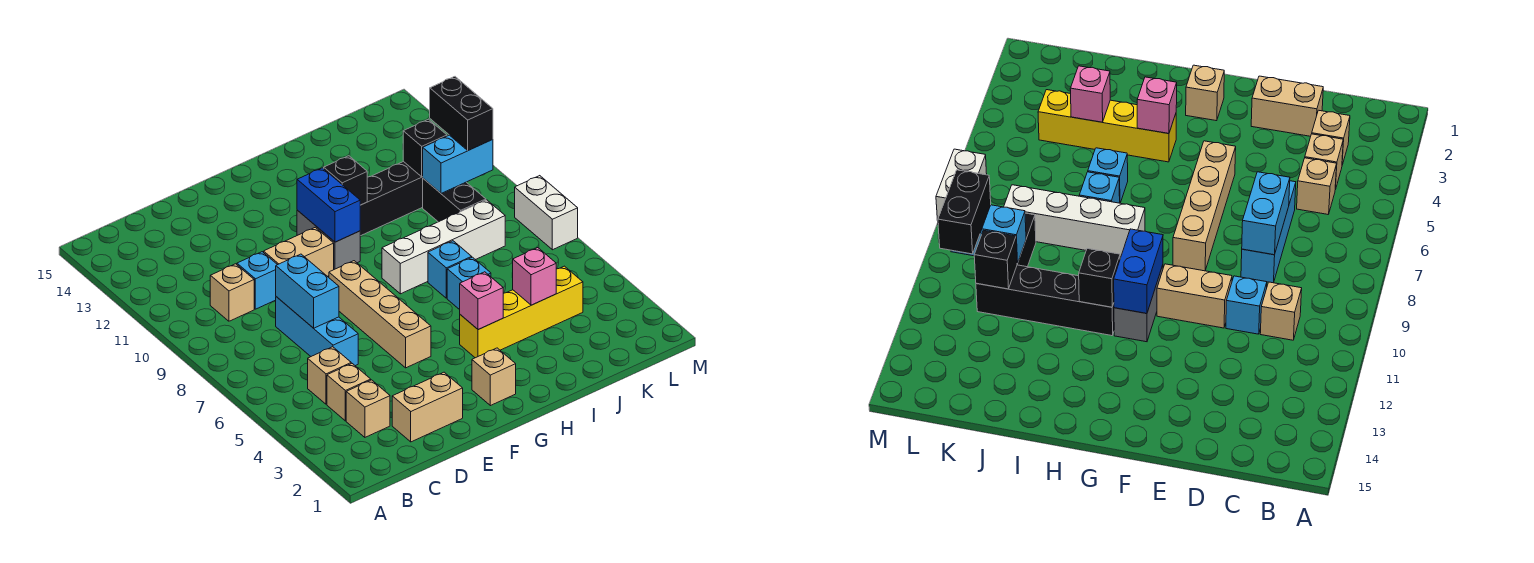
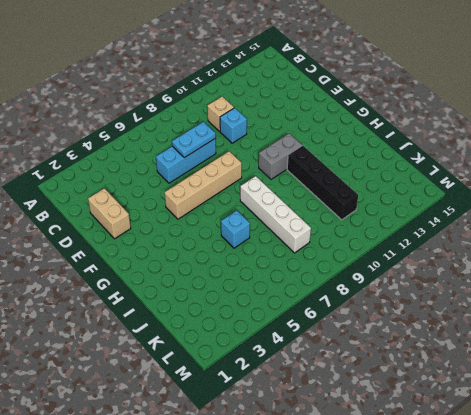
cyan plate D7:D8 level 2 -> cyan brick D7:D8 level 2
none -> tan brick C3 level 1
none -> tan brick C4 level 1
none -> tan brick C5 level 1

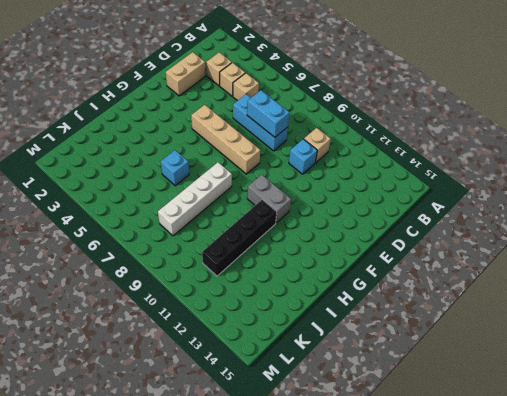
none -> tan brick E10:F10 level 1
none -> tan brick G2 level 1
none -> yellow brick H4:K4 level 1

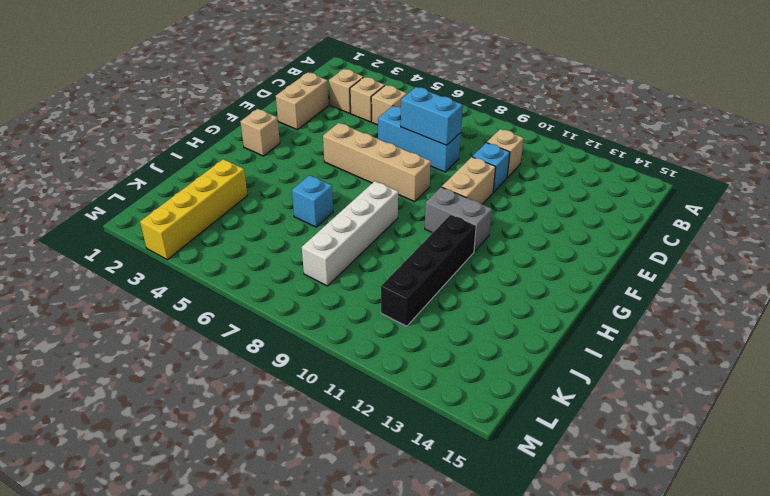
yellow brick J3:M3 level 1 -> yellow brick H4:K4 level 1
none -> cyan brick I7 level 1
none -> black brick K9:K10 level 1
none -> white brick M7:M8 level 1

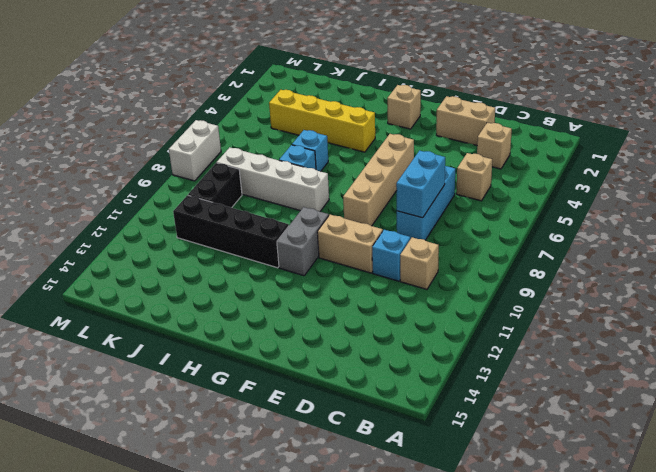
none -> tan brick C4 level 1
none -> blue brick G10:G11 level 2
none -> pink brick H4 level 2

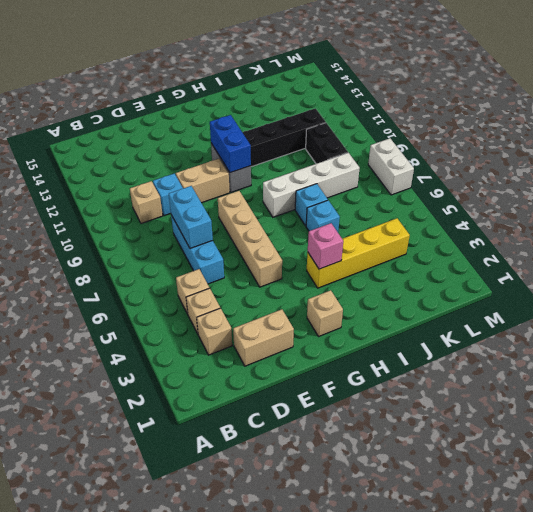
none -> black brick H11 level 2
none -> pink brick J4 level 2
none -> cyan brick K10:L10 level 2

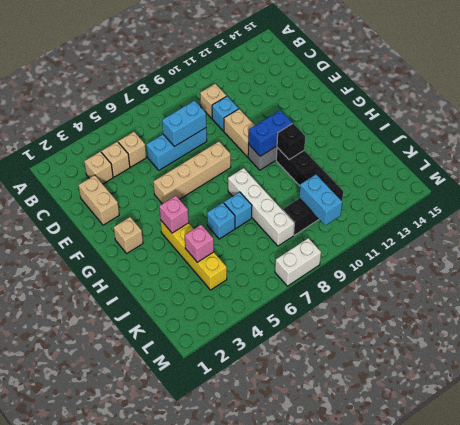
none -> black brick K11 level 2
none -> black brick L10:L11 level 3

